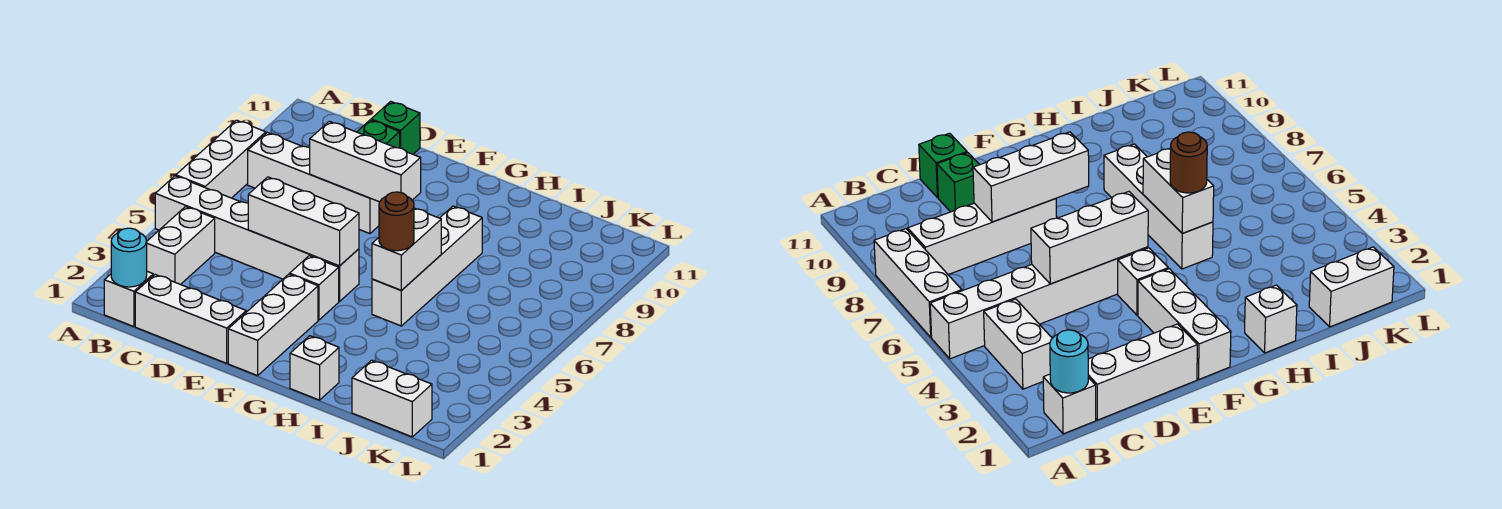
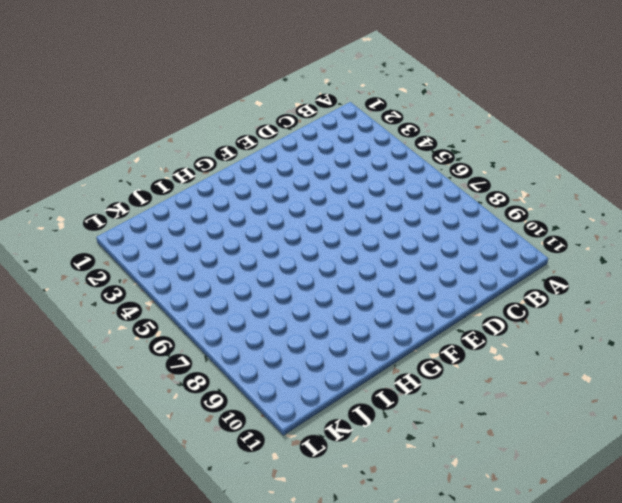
none -> white brick A5:F5 level 1
none -> white brick A6:A8 level 1
none -> white brick B1 level 1

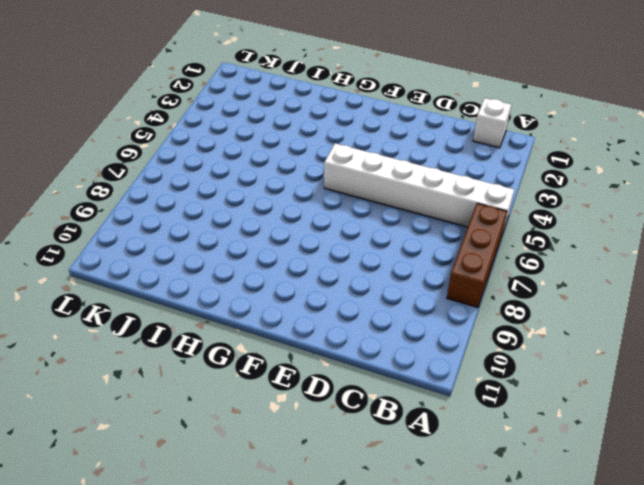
brown brick A6:A8 level 1 -> white brick A6:A8 level 1
none -> white brick B3:B4 level 1
none -> white brick B8:E8 level 1
none -> white brick C1:E1 level 1

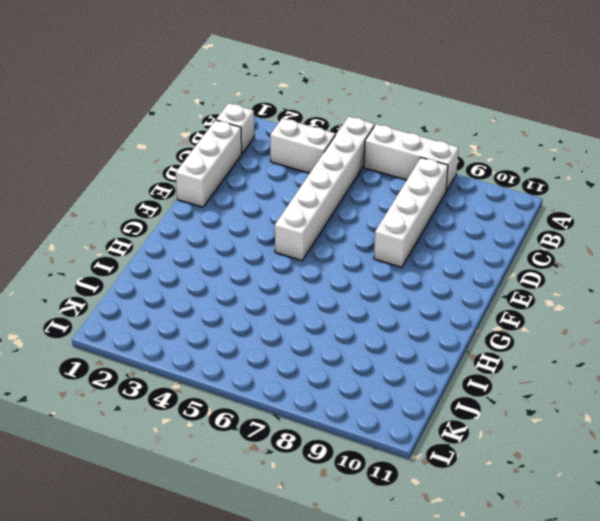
none -> green brick D10 level 1
none -> green brick D11 level 1
none -> white brick F1:F3 level 1

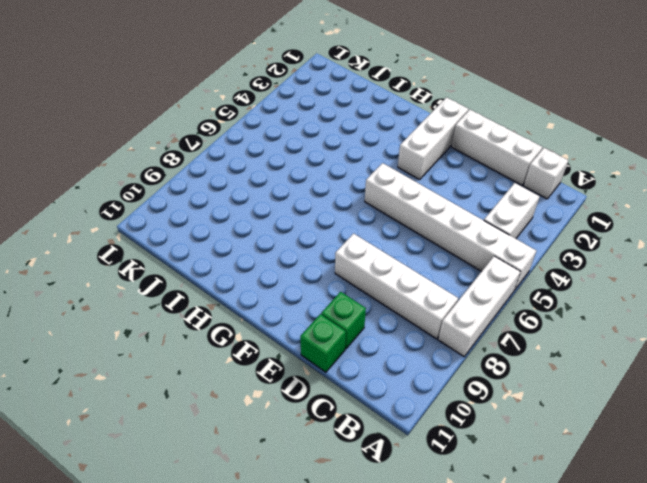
none -> white brick F4 level 1
none -> white brick H1 level 1
none -> white brick H5:H8 level 1

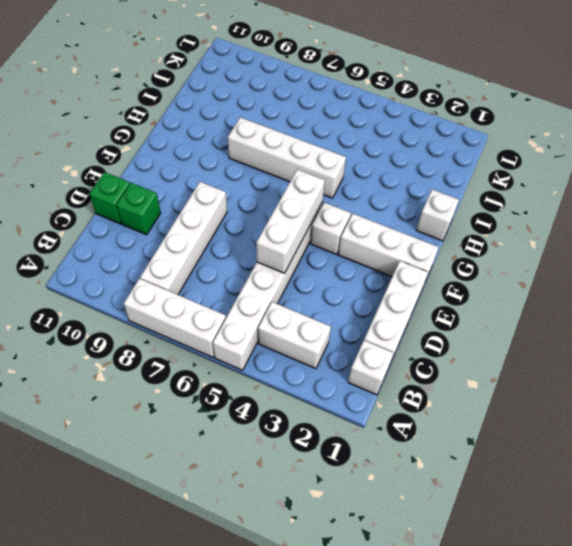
none -> white brick J1:K1 level 1
none -> cyan round brick B1 level 2
none -> white brick D8:F8 level 2

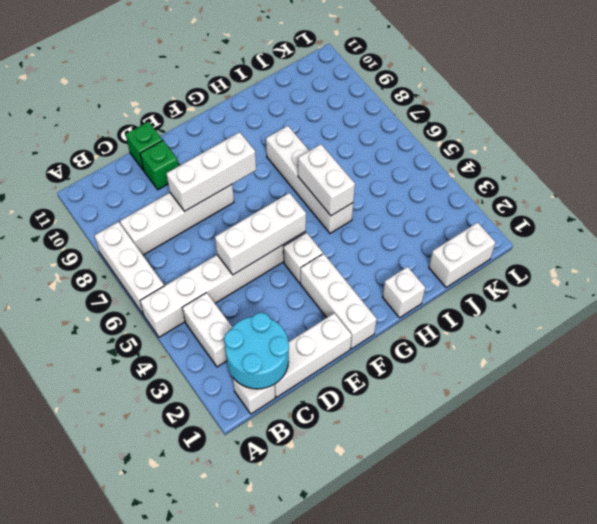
cyan round brick B1:C2 level 2 -> cyan round brick B1 level 2
none -> brown round brick H5 level 3

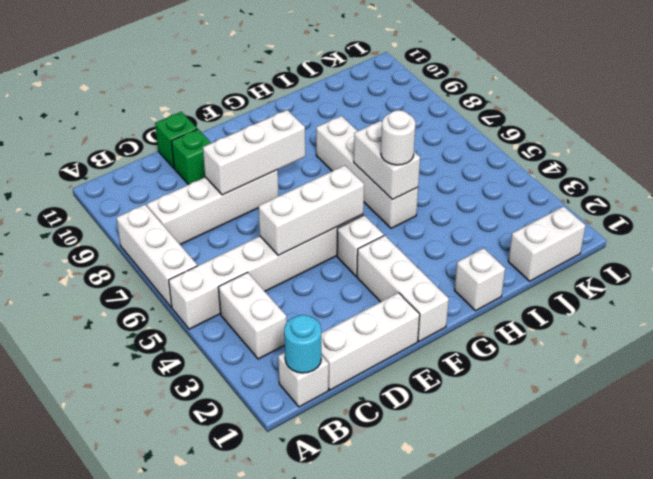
white round brick H5 level 3 -> brown round brick H5 level 3

